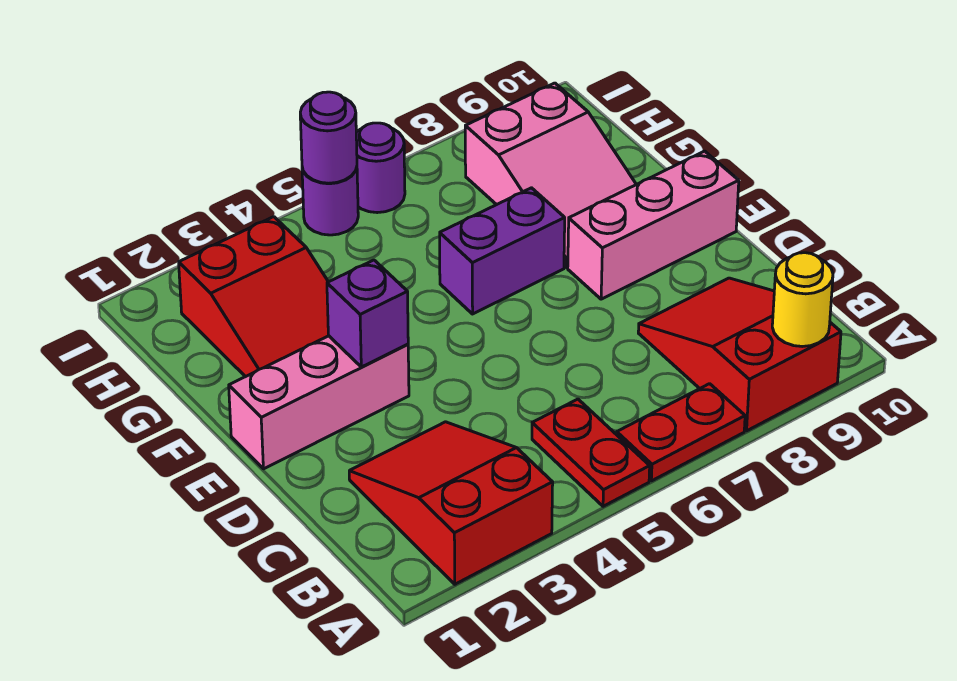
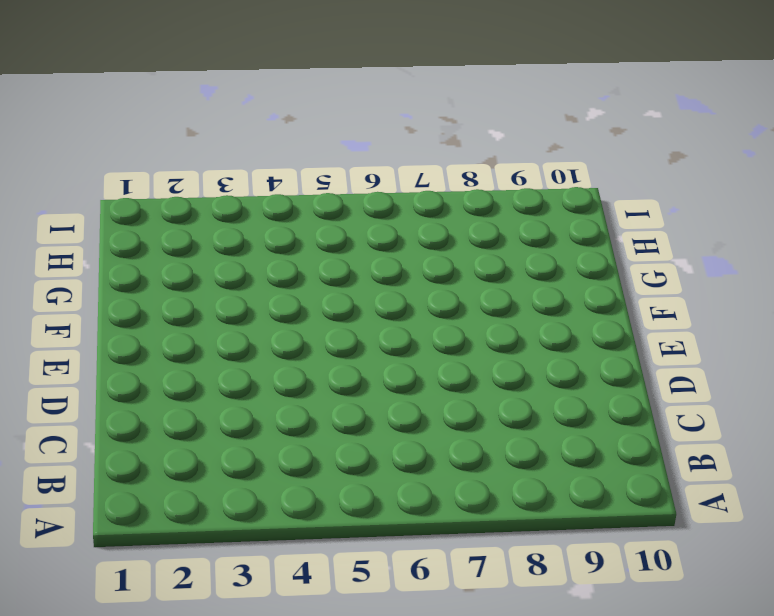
none -> red slope A2:C3 level 1 top A
none -> red plate A5:B5 level 1
none -> red plate A6:A7 level 1

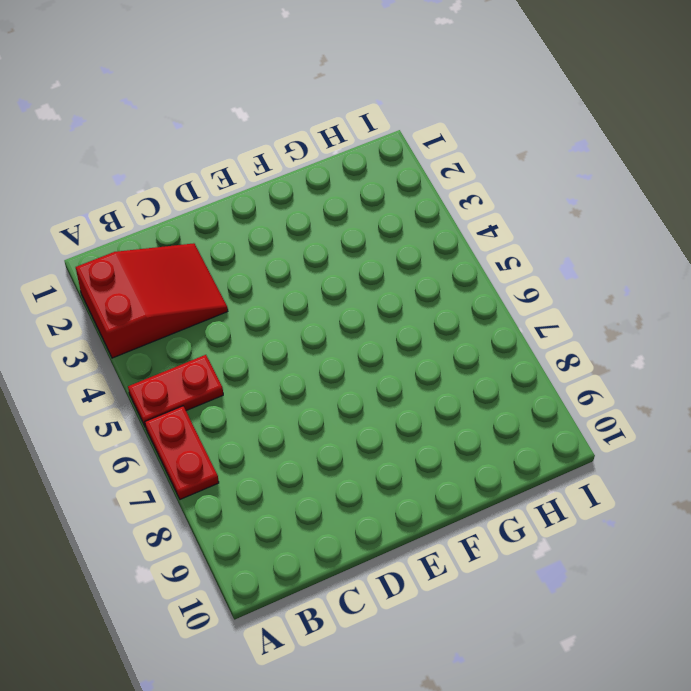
none -> red slope A8:C9 level 1 top A
none -> pink brick E1:E3 level 1
none -> pink brick E8:E10 level 1

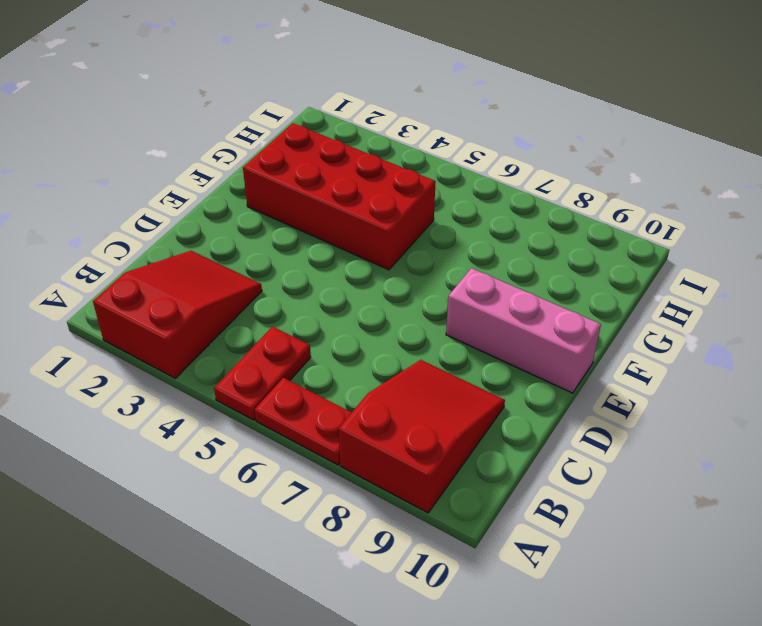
red brick F2:G5 level 1 -> red slope F2:H3 level 1 top H
none -> pink brick E1:E3 level 1
none -> purple brick F6:F7 level 1
none -> pink slope F8:H9 level 1 top H

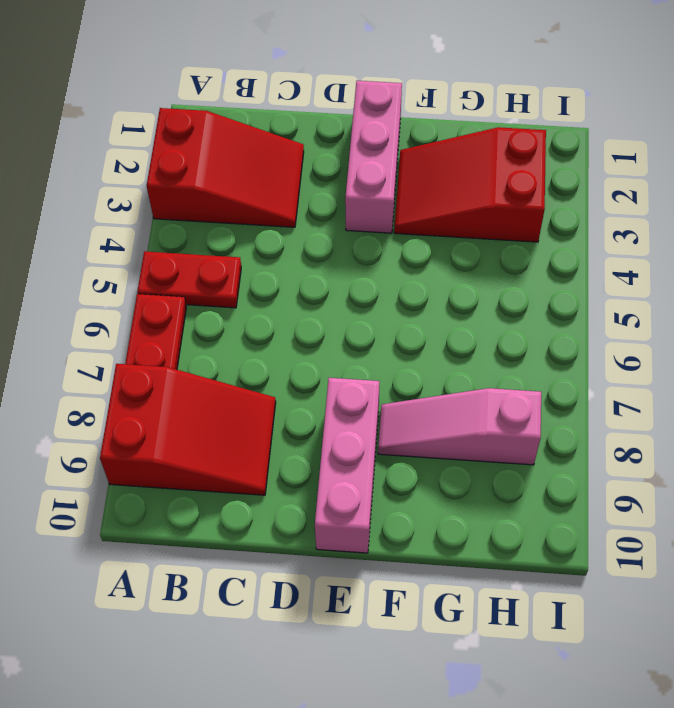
pink slope F8:H8 level 1 top H -> pink slope F8:H9 level 1 top H
none -> purple brick F6:F7 level 1
none -> purple round brick I5 level 1
none -> purple round brick I6 level 1

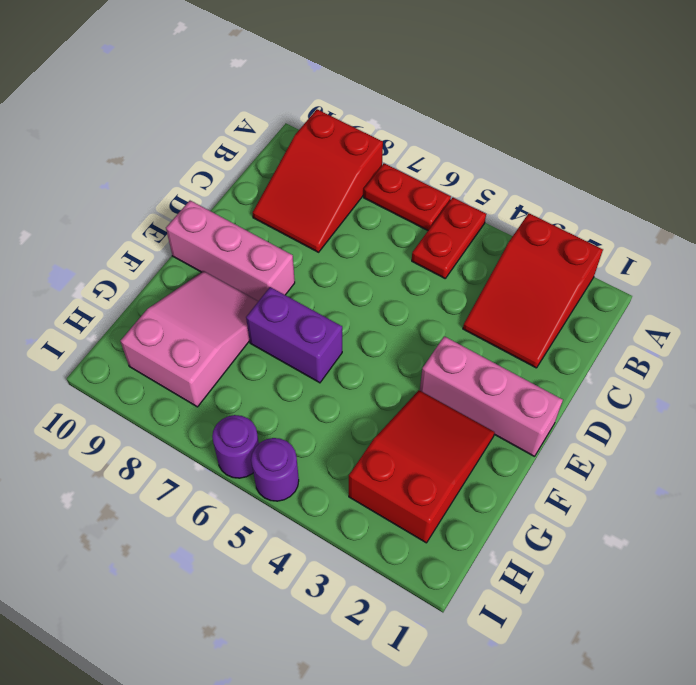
none -> yellow round brick A9 level 2
none -> purple brick E3 level 2
none -> purple round brick I5 level 2

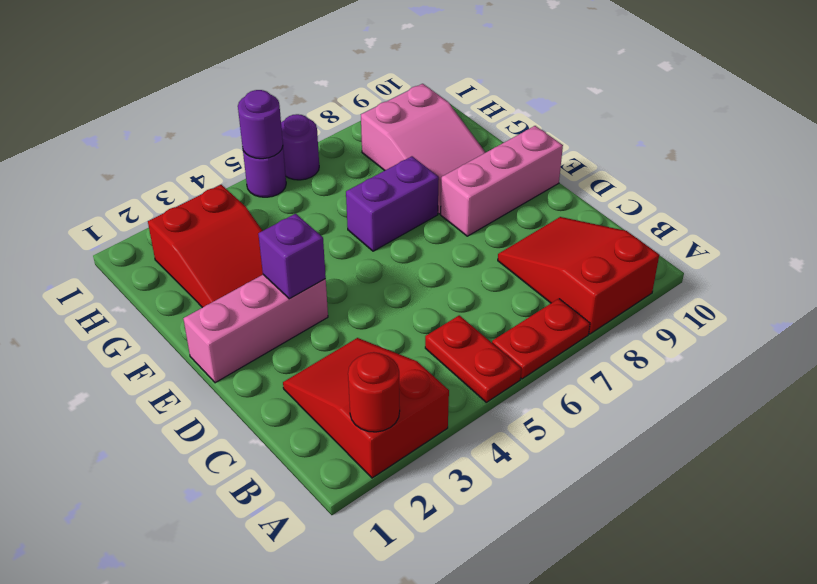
red round brick A2 level 2 -> none
none -> yellow round brick A9 level 2

